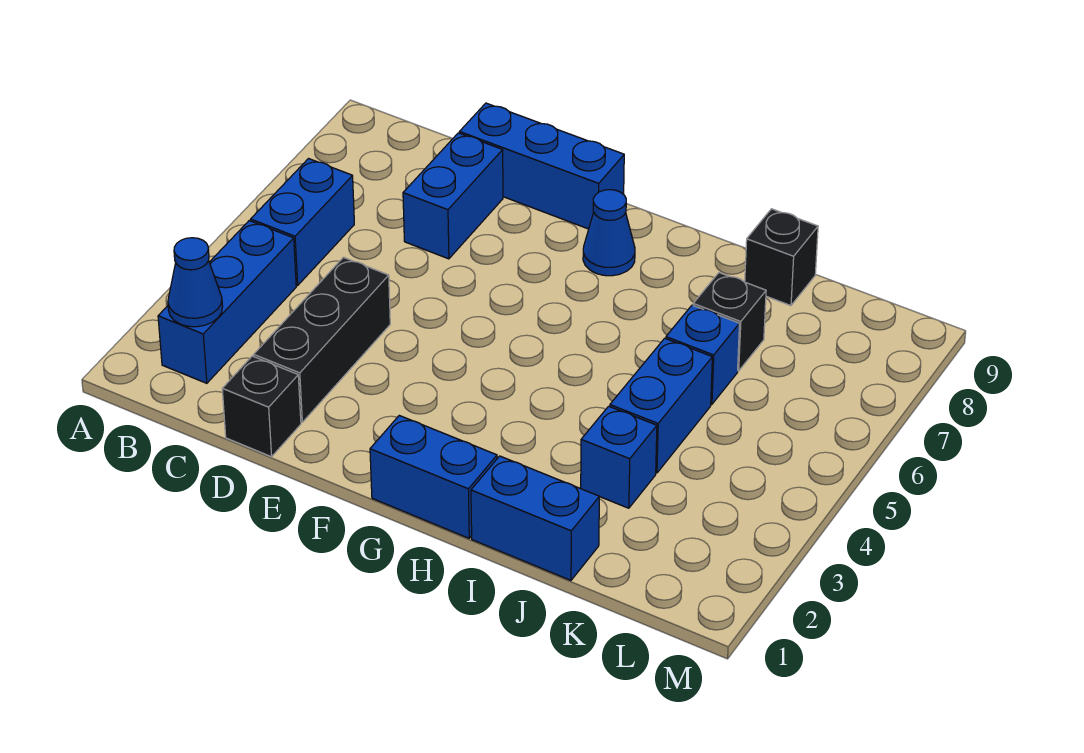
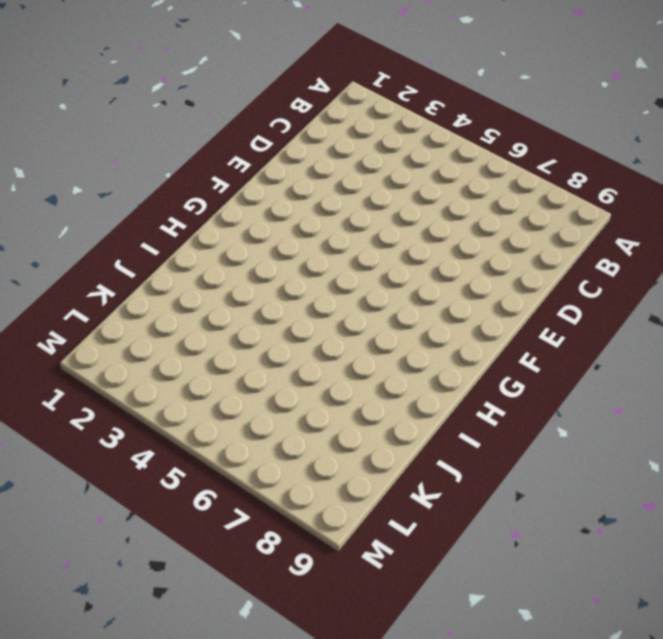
none -> blue brick B2:B4 level 1
none -> blue brick B5:B6 level 1
none -> black brick D1 level 1

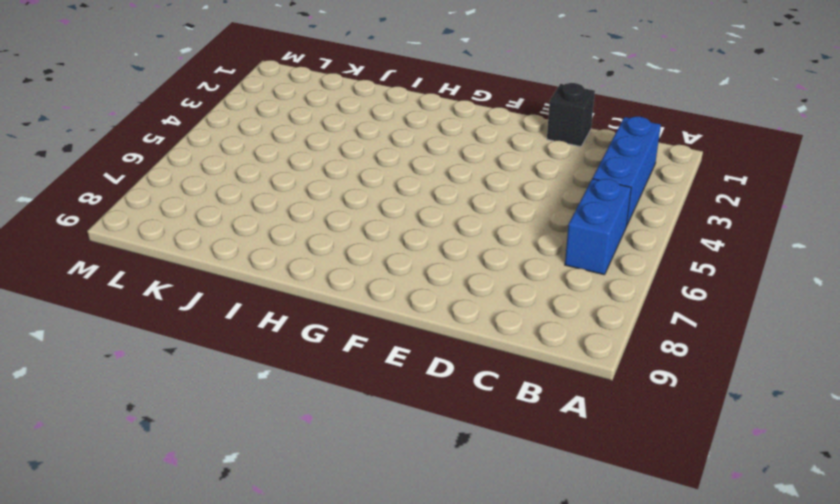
none -> black brick D2:D4 level 1
none -> blue brick D7:D8 level 1
none -> blue brick D9:F9 level 1

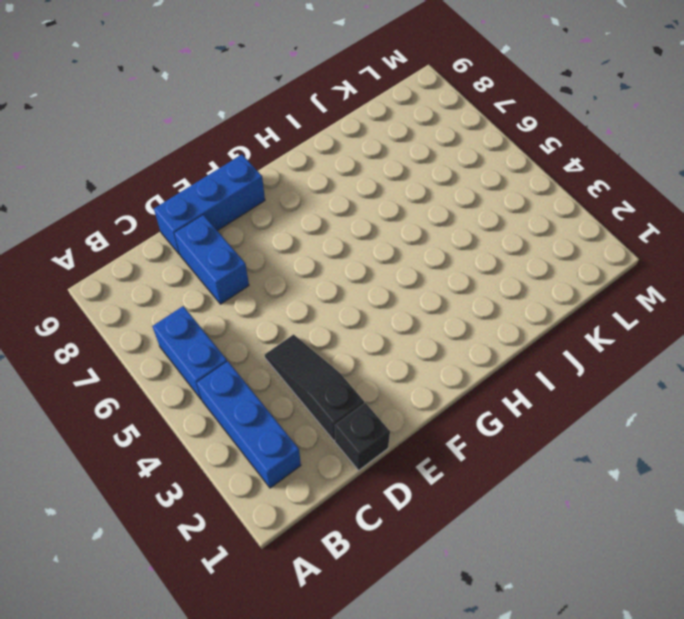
black slope D2:D4 level 1 top 2 -> black brick D2:D4 level 1
none -> blue brick G1:H1 level 1
none -> blue cone G8 level 1
none -> blue brick I1:J1 level 1

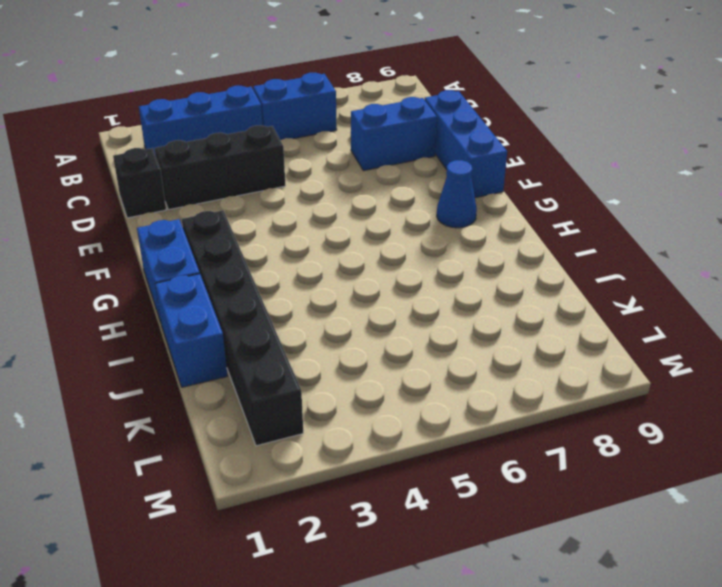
black brick G2:L2 level 1 -> none
none -> blue brick J3 level 1
none -> blue brick J4:J5 level 1
none -> blue brick J6 level 1

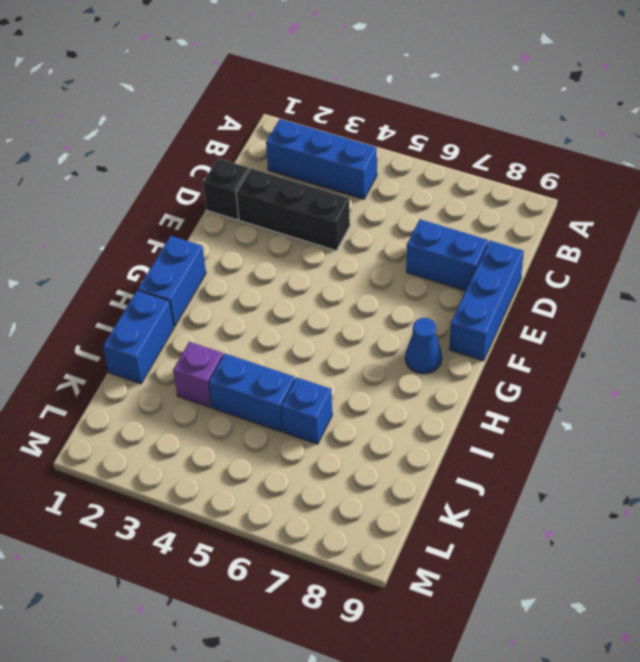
purple brick J3 level 1 -> blue brick J3 level 1
none -> blue brick B5:B6 level 1
none -> black brick J7 level 1
none -> black brick J9 level 1

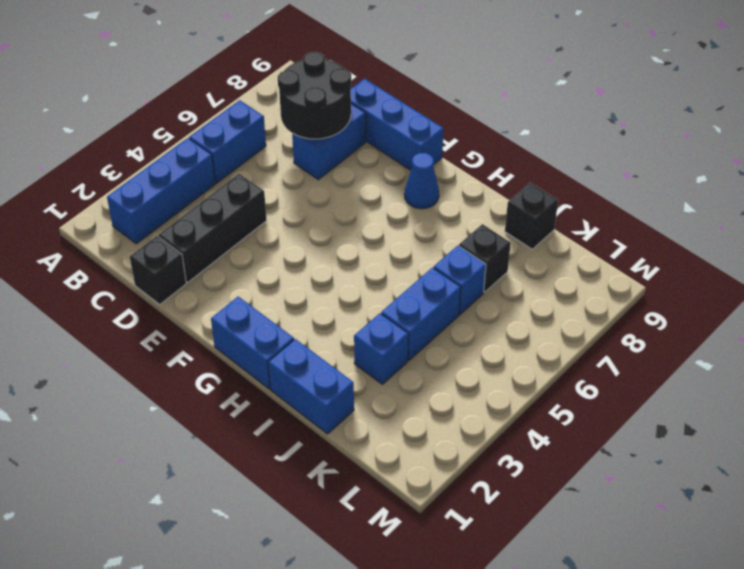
black round brick C7:D8 level 2 -> none
none -> blue cone B2 level 2

